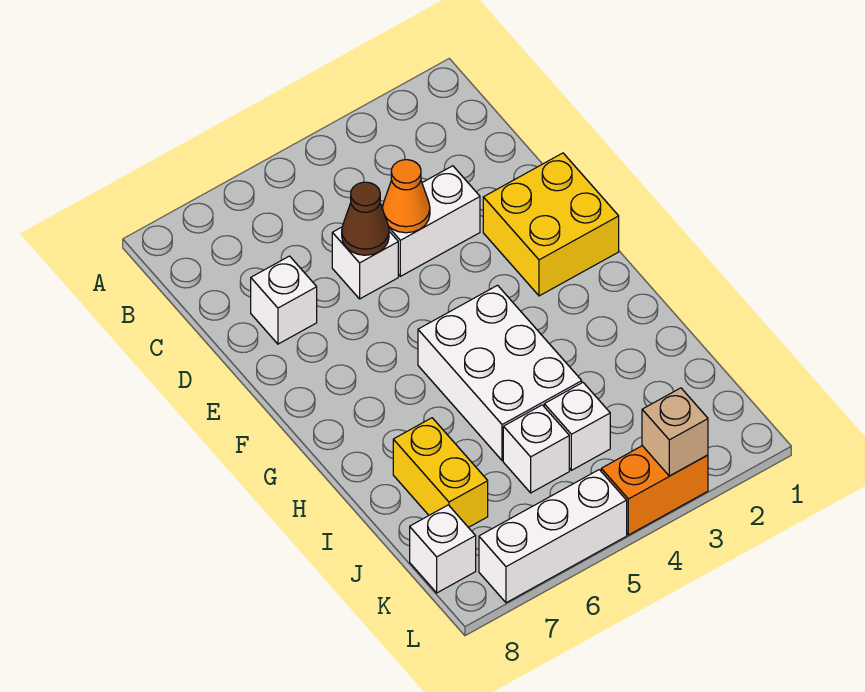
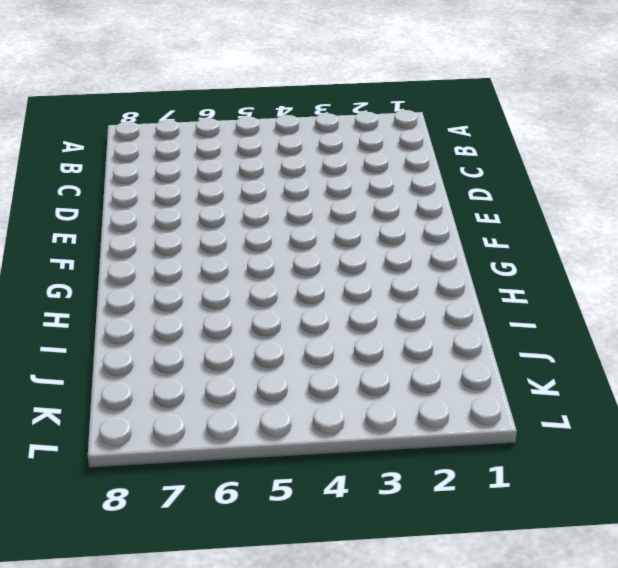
none -> white brick D3:D4 level 1
none -> white brick D5 level 1
none -> white brick D7 level 1

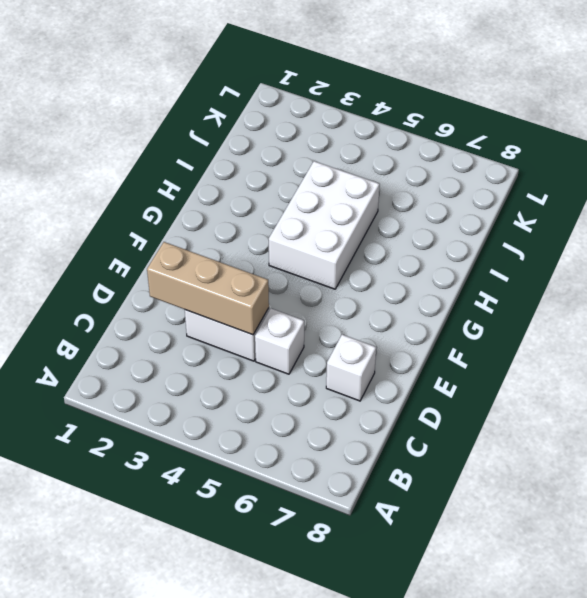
tan brick D2:D4 level 2 -> orange cone D4 level 2
none -> yellow brick E1:F2 level 1
none -> yellow brick I7:J7 level 1
none -> white brick J4 level 1

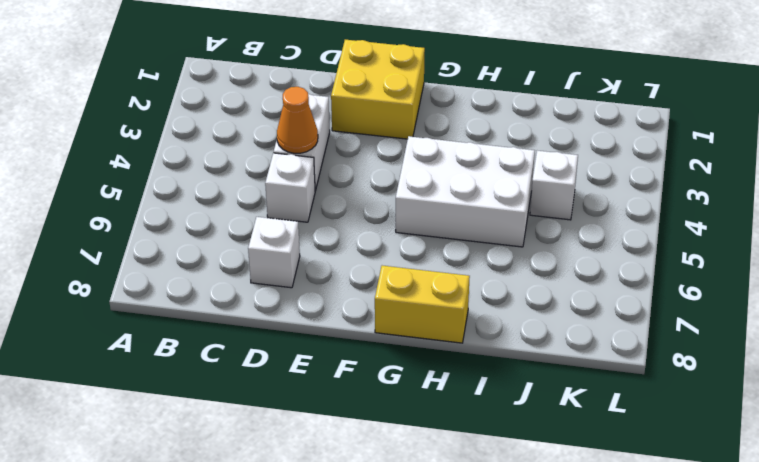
yellow brick G8:H8 level 1 -> yellow brick I7:J7 level 1
none -> white brick J5 level 1
none -> white brick K8 level 1
none -> orange brick L3:L4 level 1

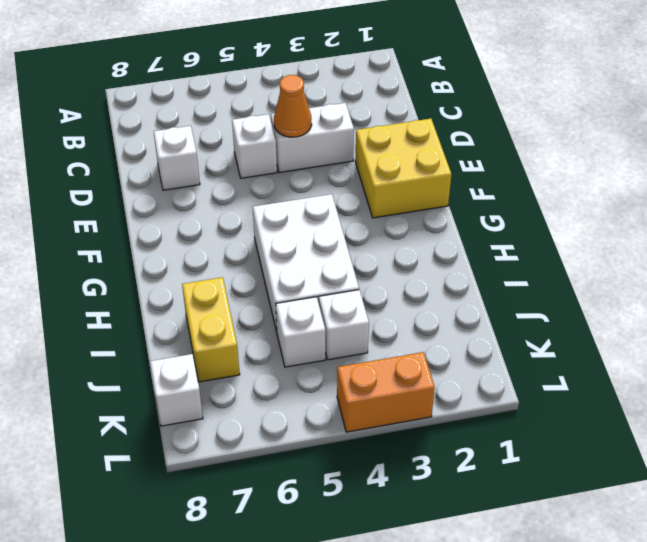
none -> white brick L5:L7 level 1
none -> brown cone D5 level 2
none -> tan brick L3 level 2

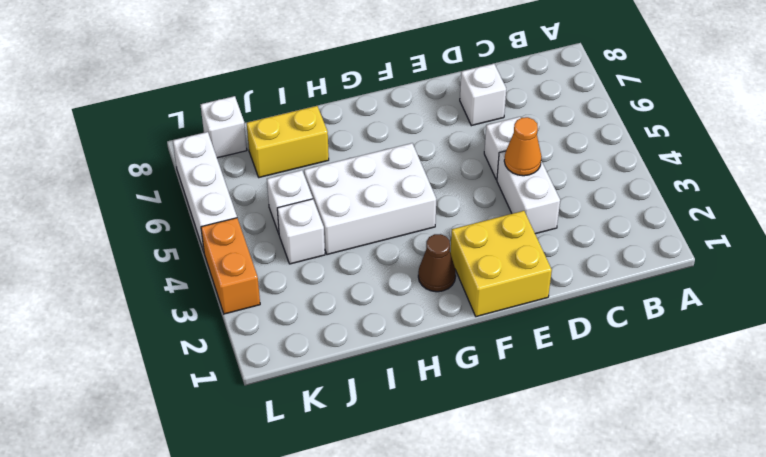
brown cone G2 level 1 -> brown cone D5 level 2
none -> tan brick L3 level 2

